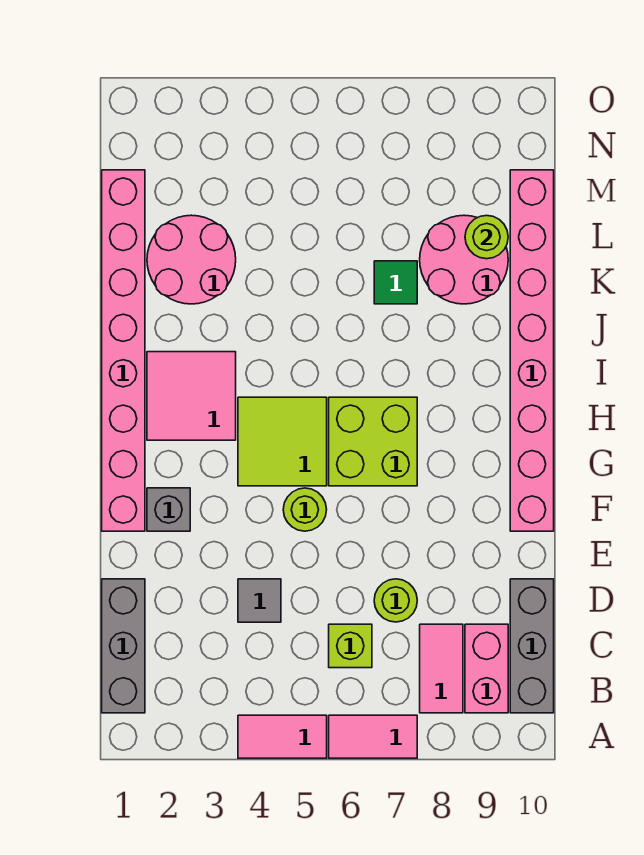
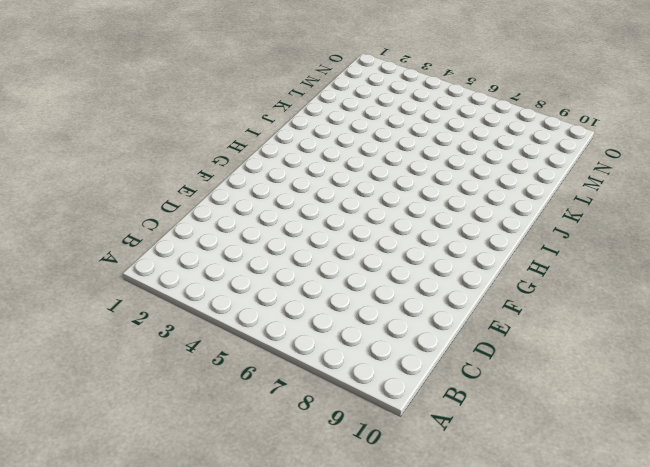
none -> pink tile A4:A5 level 1
none -> pink tile A6:A7 level 1
none -> grey brick B1:D1 level 1

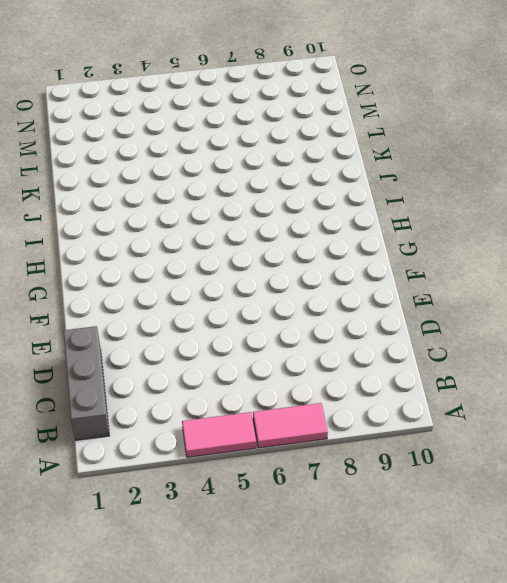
none -> pink tile B8:C8 level 1
none -> pink brick B9:C9 level 1
none -> grey brick B10:D10 level 1

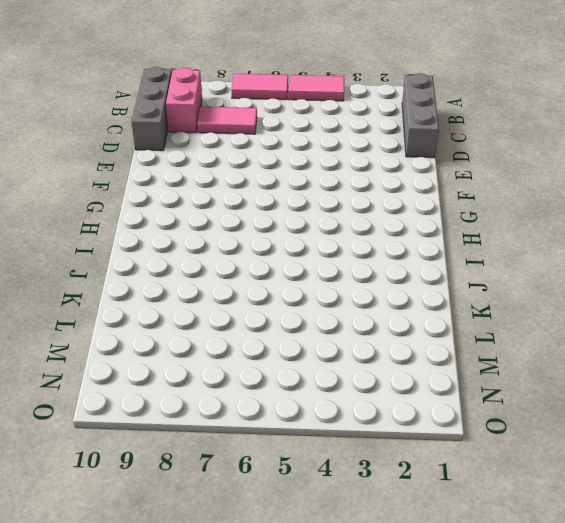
pink tile C7:C8 level 1 -> pink tile B8:C8 level 1
none -> lime brick C6 level 1
none -> grey tile D4 level 1
none -> lime round brick D7 level 1

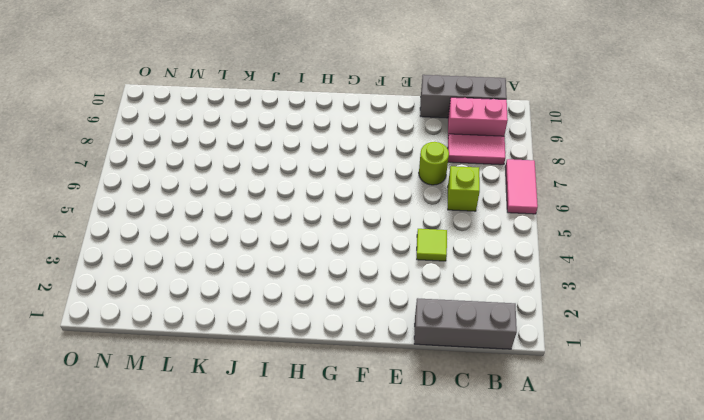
lime tile D4 level 1 -> grey tile D4 level 1
none -> pink tile A4:A5 level 1
none -> pink brick F1:M1 level 1
none -> grey brick F2 level 1

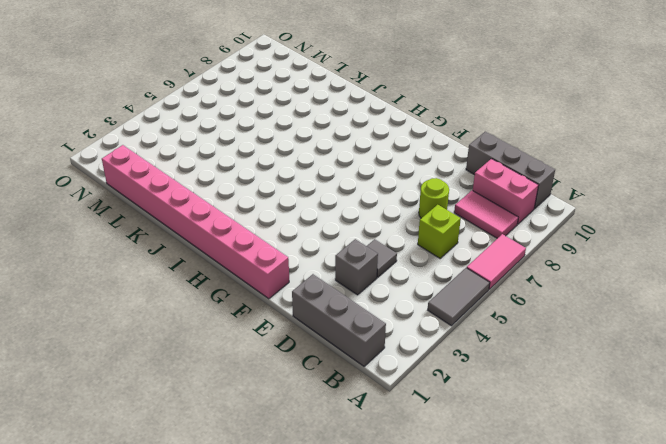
grey tile A4:A5 level 1 -> pink tile A4:A5 level 1
grey brick D3 level 1 -> grey brick F2 level 1
none -> lime round brick F5 level 1
none -> pink brick F10:M10 level 1
none -> lime tile G4:H5 level 1

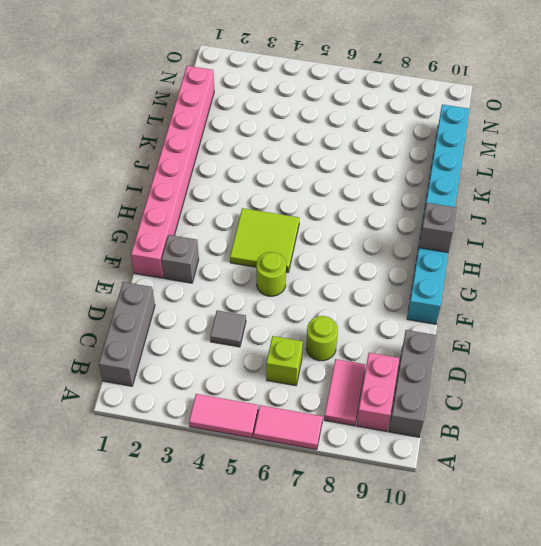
cyan brick F10:M10 level 1 -> pink brick F10:M10 level 1
grey brick H10 level 2 -> none
none -> lime brick G6:H7 level 1
none -> pink tile H2:I3 level 1
none -> pink round brick K2:L3 level 1

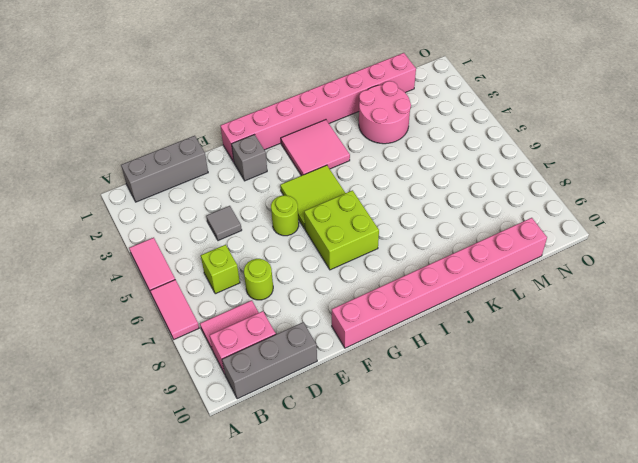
none -> green tile K7 level 1
none -> pink round brick K8:L9 level 1
none -> lime round brick L9 level 2

